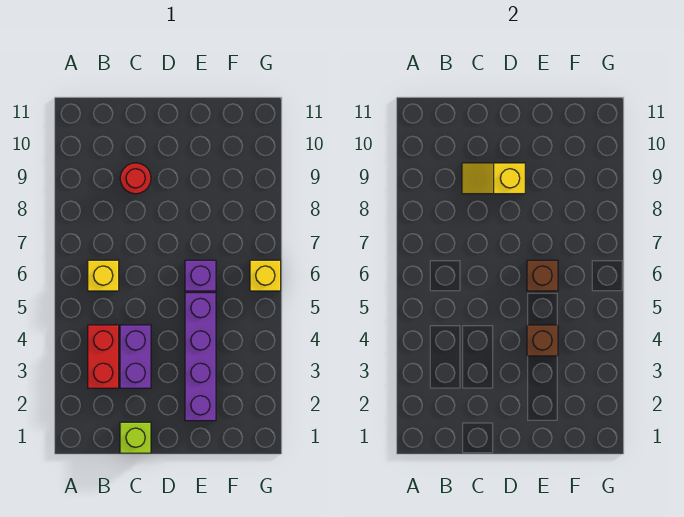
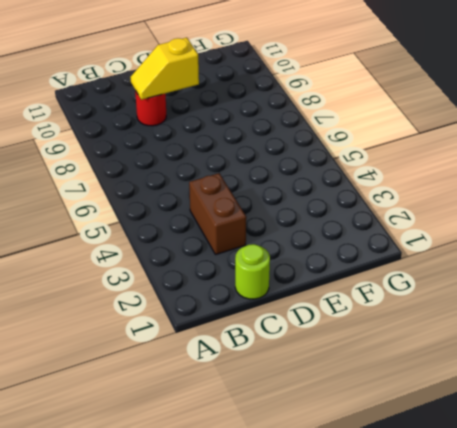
lime round brick C1 level 1 -> lime brick C1 level 1
brown brick C3:C4 level 1 -> purple brick C3:C4 level 1
none -> red brick B3:B4 level 1
none -> yellow brick B6 level 1

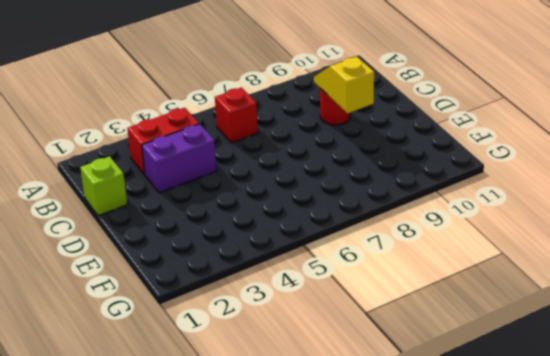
red brick B6 level 1 -> yellow brick B6 level 1
none -> purple brick E2:E5 level 1
none -> purple brick E6 level 1

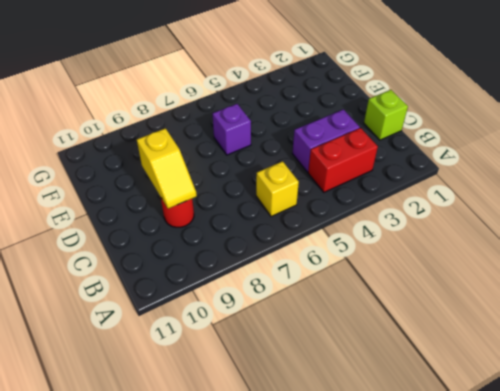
none -> purple brick E2:E5 level 1
none -> yellow brick G6 level 1

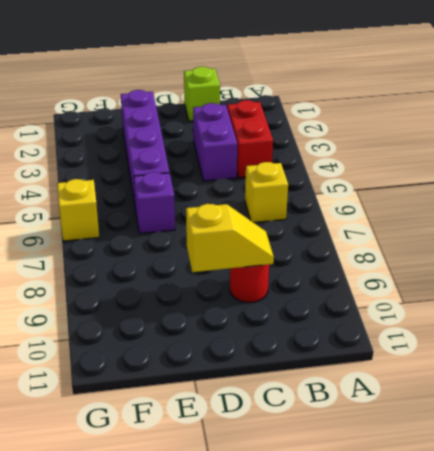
none -> brown brick E4 level 2
none -> brown brick E6 level 2

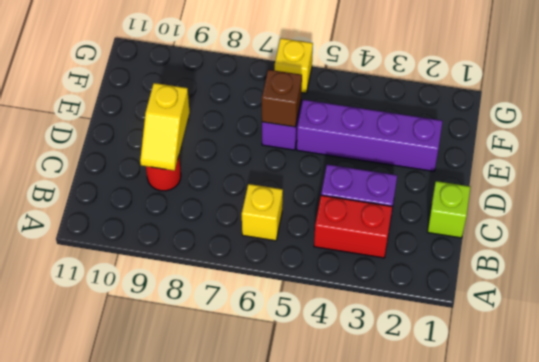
none -> brown brick E4 level 2

